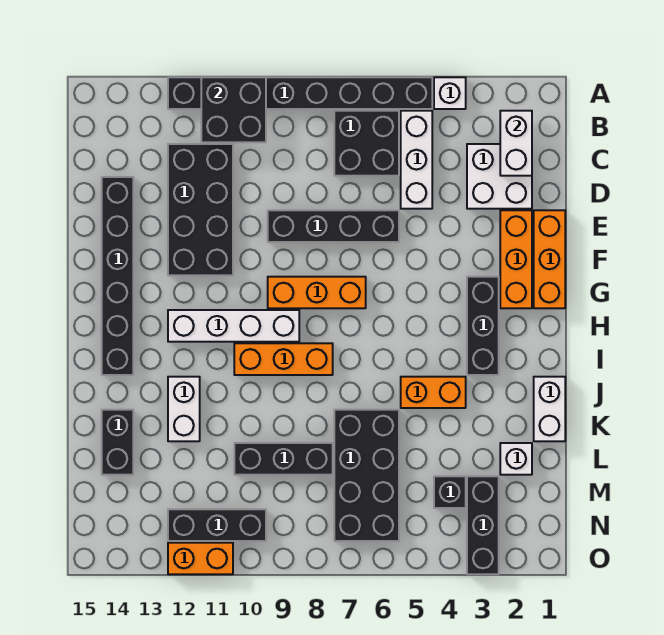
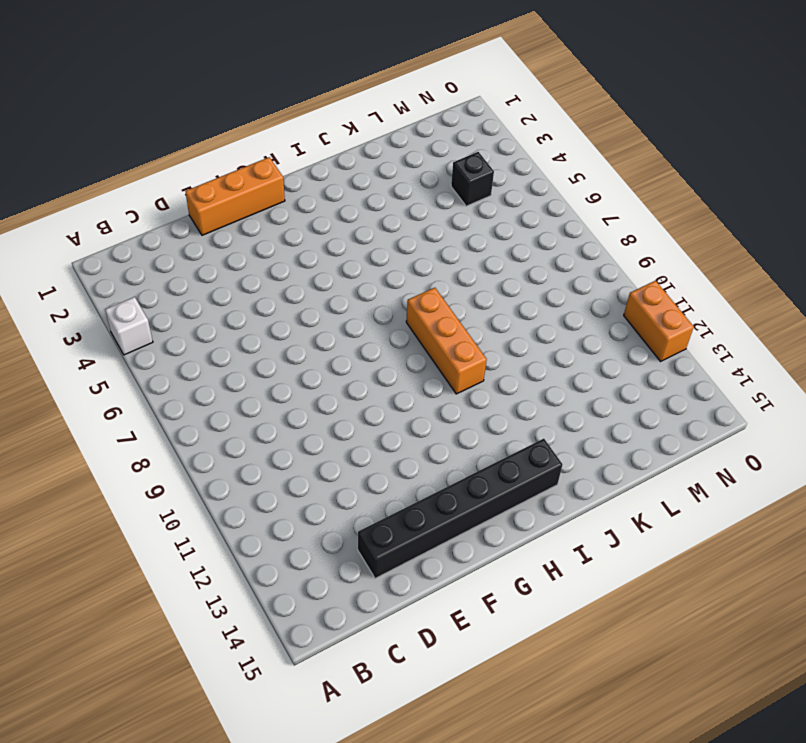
none -> black brick A5:A12 level 1
none -> white brick B5:D5 level 1
none -> black brick B6:C7 level 1

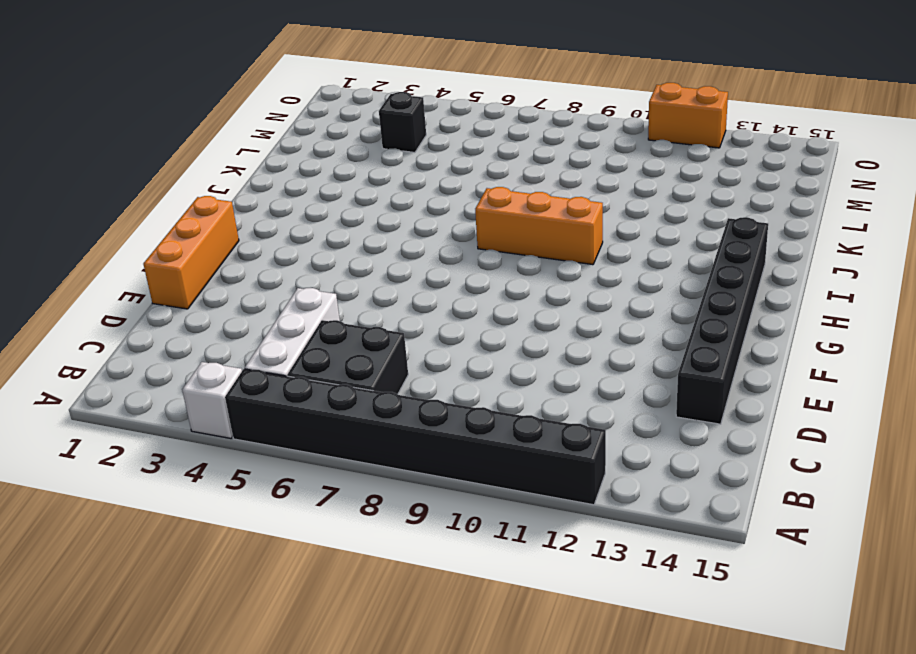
none -> white brick C2:D3 level 1
none -> black brick C11:F12 level 1
none -> orange brick E2:G2 level 1

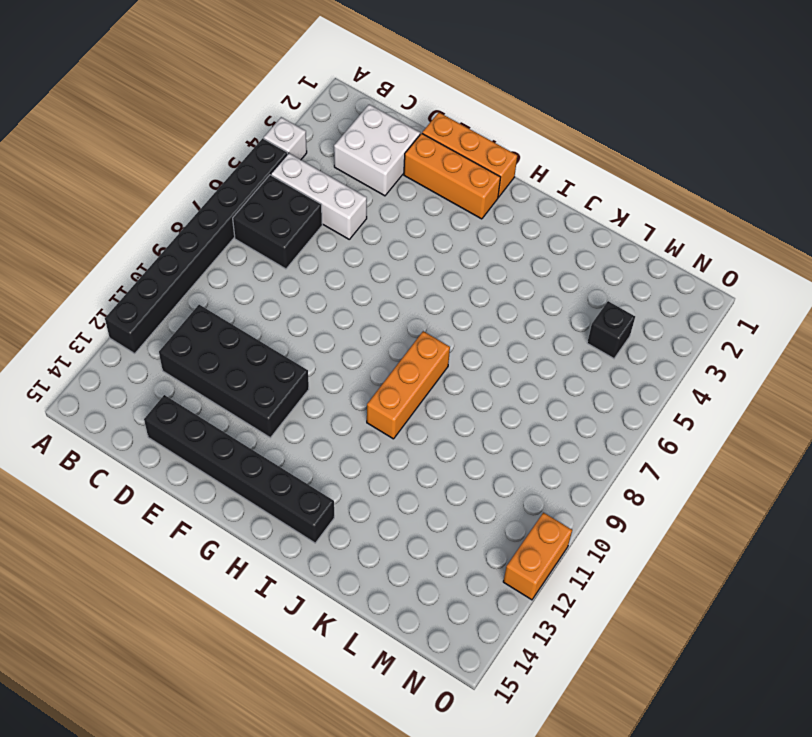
none -> black brick E6:E9 level 1
none -> black brick G3:I3 level 1
none -> orange brick G7:G9 level 1

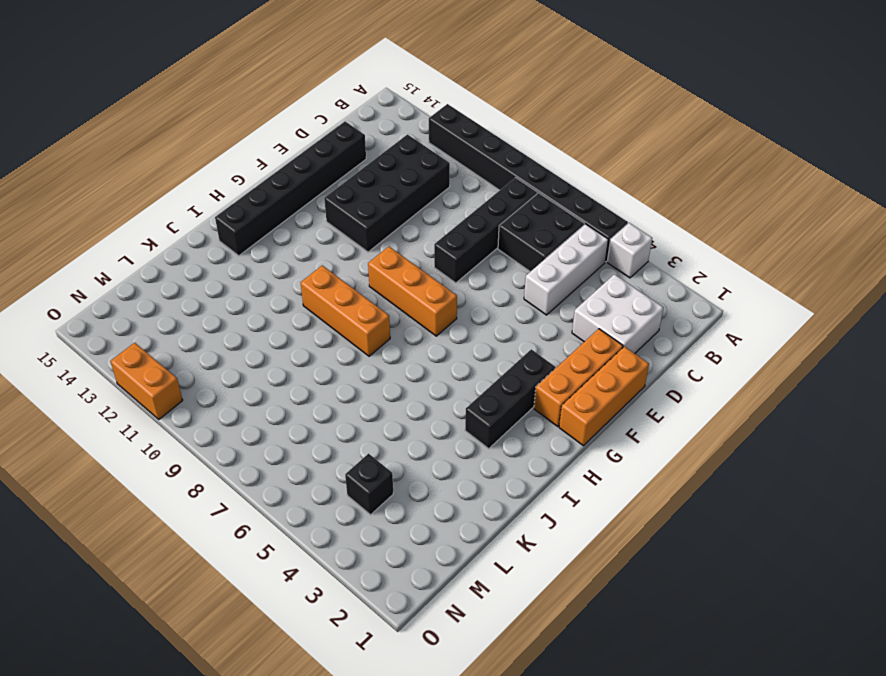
black brick B8:E8 level 1 -> black brick E6:E9 level 1
none -> white brick H9:H12 level 1
none -> white brick J1:K1 level 1
none -> orange brick J4:J5 level 1

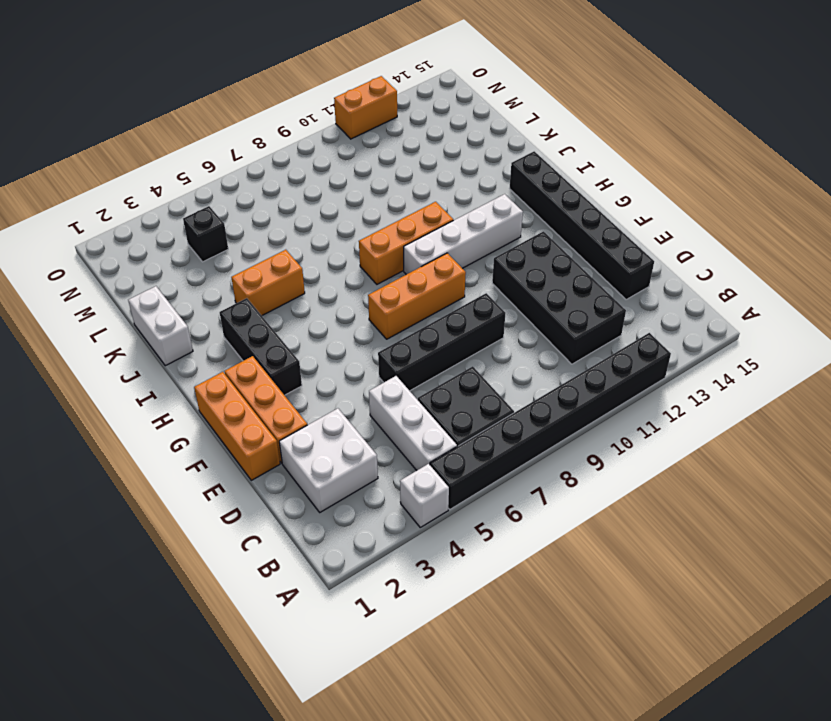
none -> white brick J12:K12 level 1
none -> black brick K6:N7 level 1
none -> black brick K14:L14 level 1

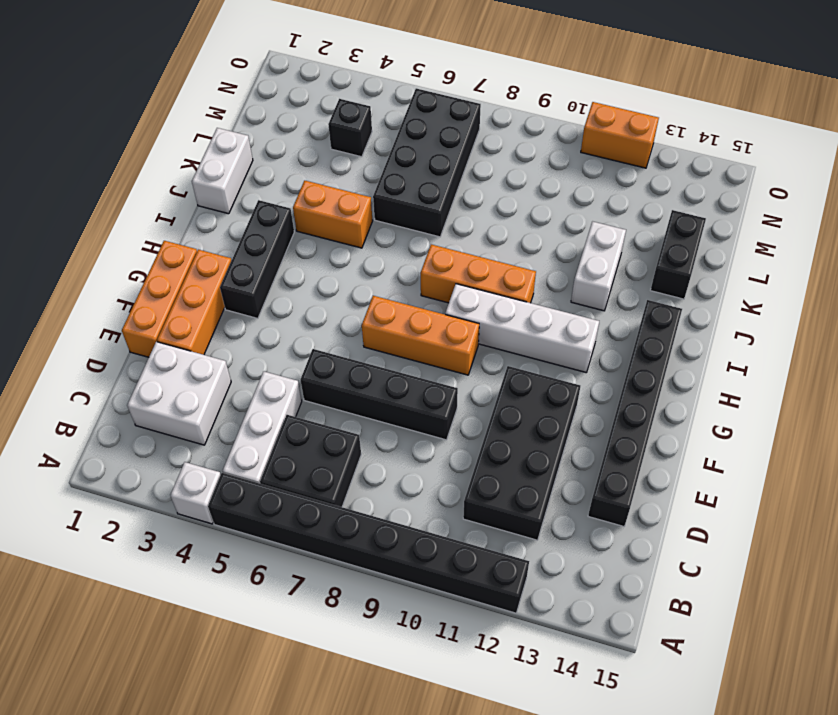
none -> white brick L2 level 1
none -> black brick L8:L10 level 1
none -> black brick M3:O3 level 1

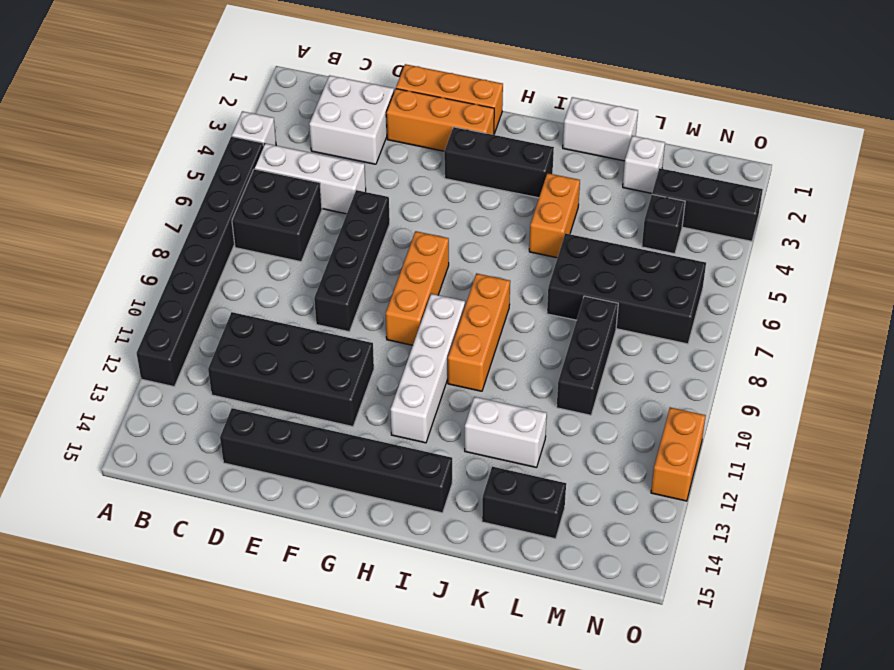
none -> black brick N10:N12 level 1
none -> black brick A10:B11 level 2
none -> white brick B2:C2 level 2

